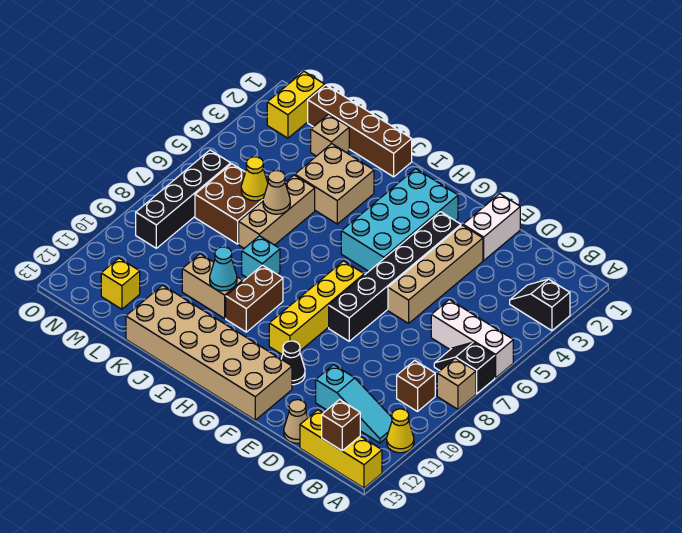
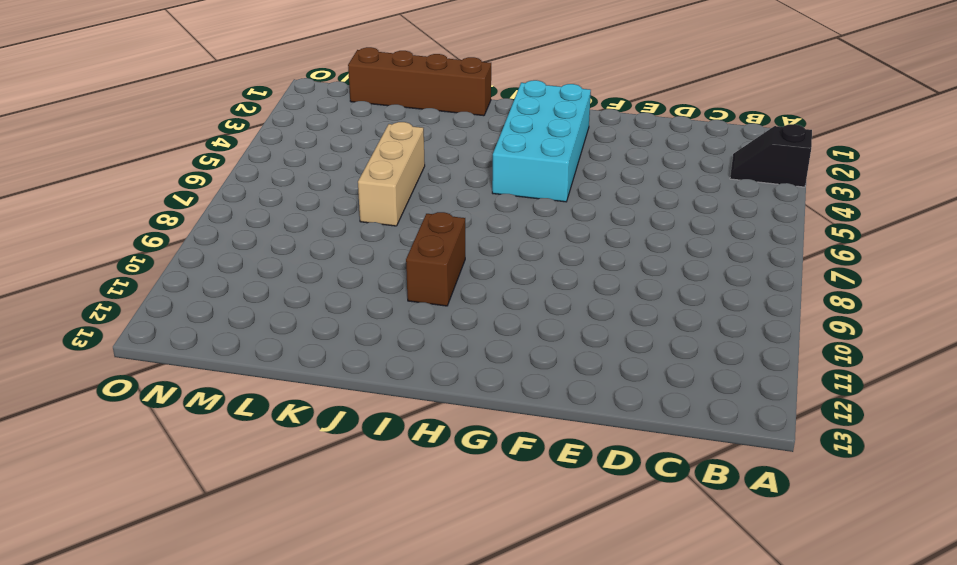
none -> white brick A6:C6 level 1
none -> black slope A7:B7 level 1 top A
none -> tan brick A8 level 1
none -> yellow cone A11 level 1

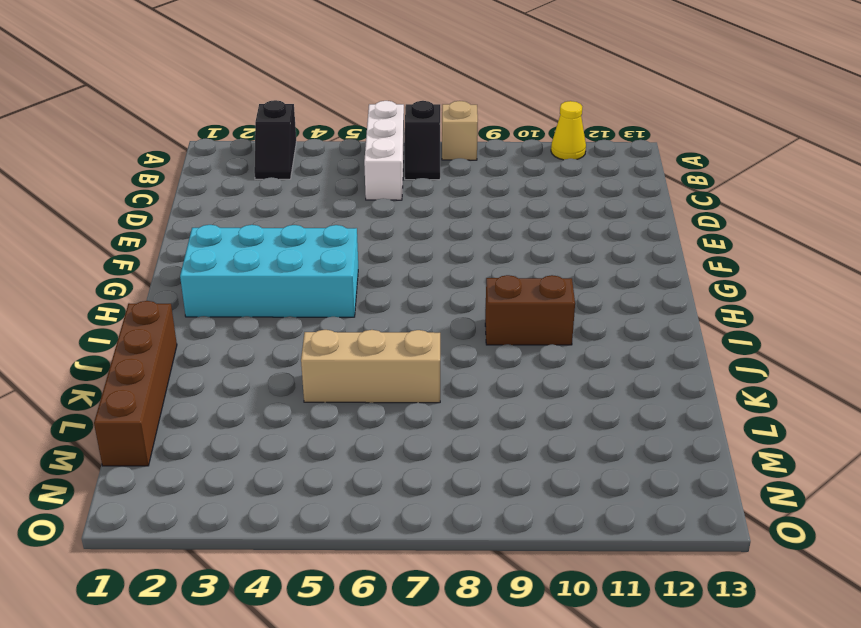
none -> yellow brick A13:C13 level 1
none -> brown brick B9 level 1
none -> cyan slope B11:D11 level 1 top D
none -> tan cone D13 level 1

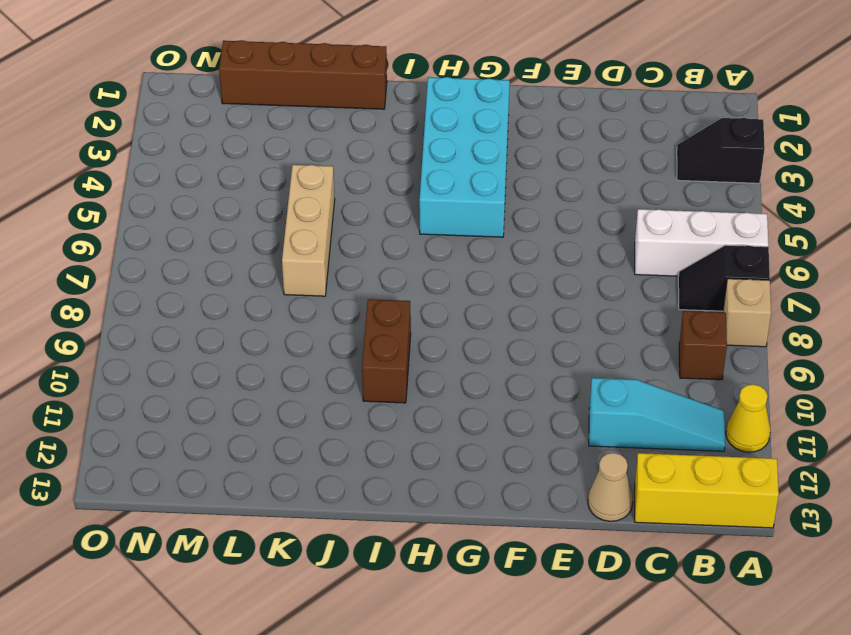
none -> white brick E1:E2 level 1
none -> tan brick E3:E6 level 1
none -> black brick F3:F8 level 1
none -> black cone F11 level 1

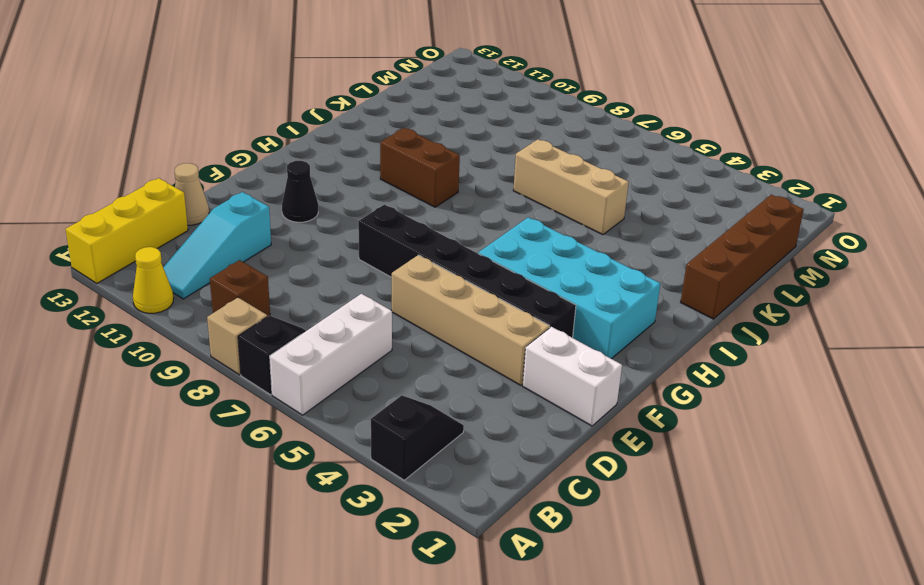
none -> tan brick F12:K13 level 1
none -> yellow brick G7:G10 level 1
none -> tan brick J3:K4 level 1
none -> cyan brick J8 level 1

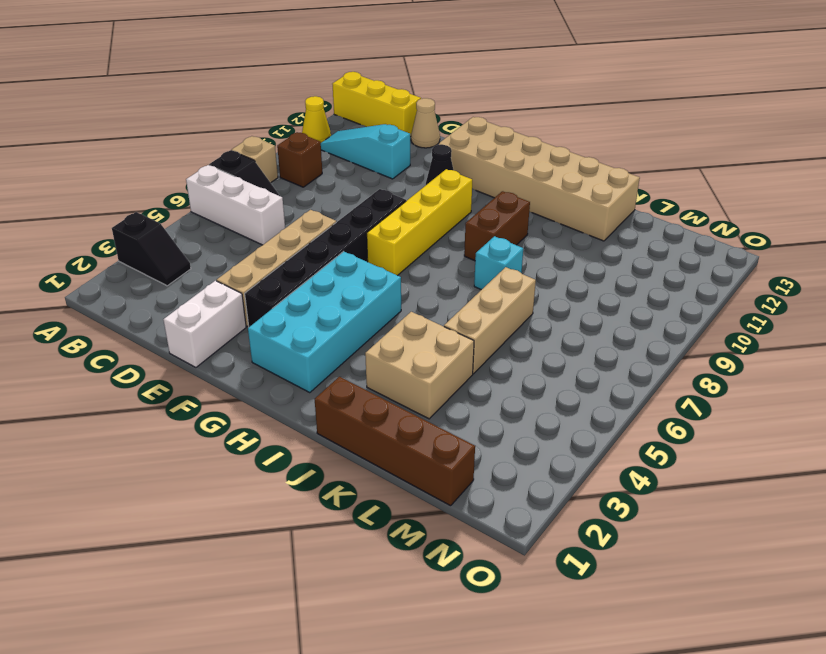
none -> tan brick J10:K10 level 1
none -> tan brick L2 level 1
none -> brown brick L6:M7 level 1
none -> yellow brick M12 level 1

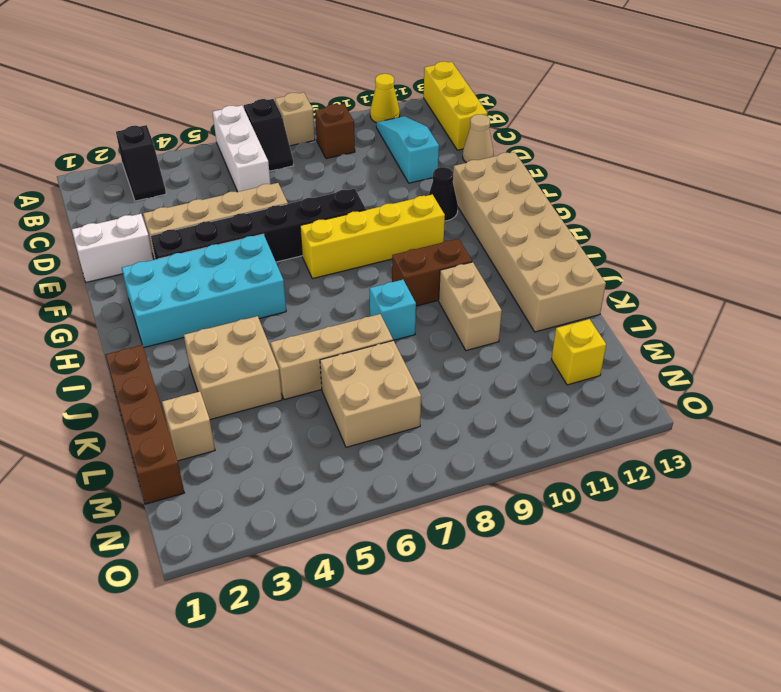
tan brick L6:M7 level 1 -> brown brick L6:M7 level 1
none -> yellow brick N1:N2 level 1
none -> black brick N6:N9 level 1
none -> brown brick B13 level 2
none -> cyan cone J10 level 2

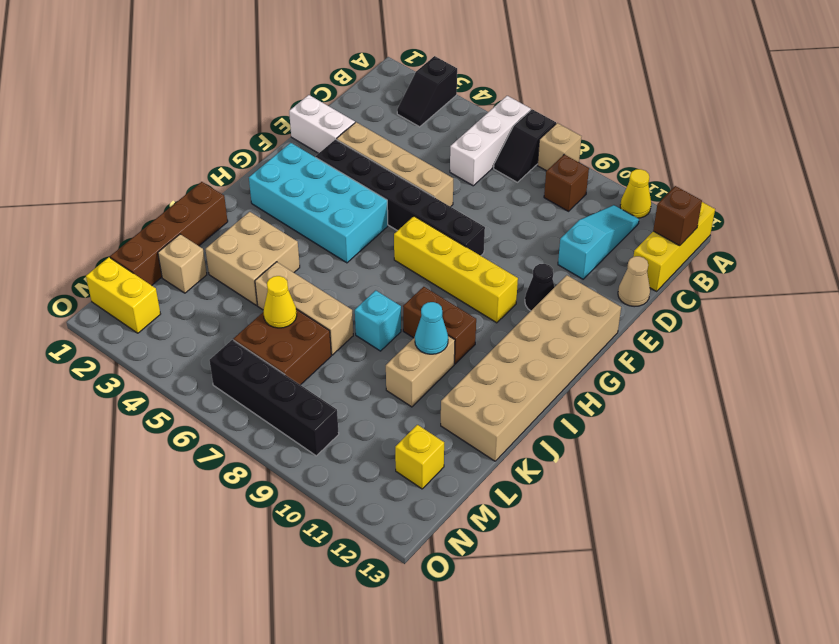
none -> tan cone K6 level 2

